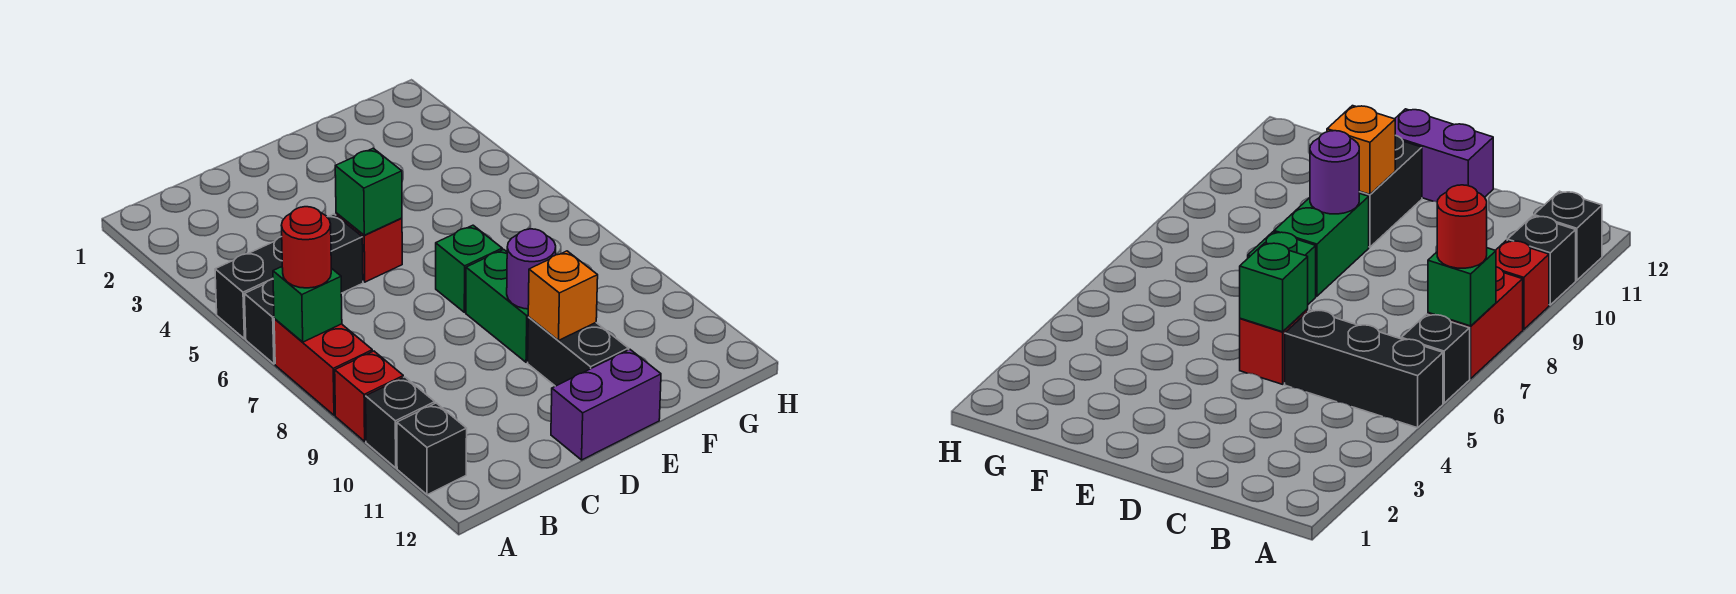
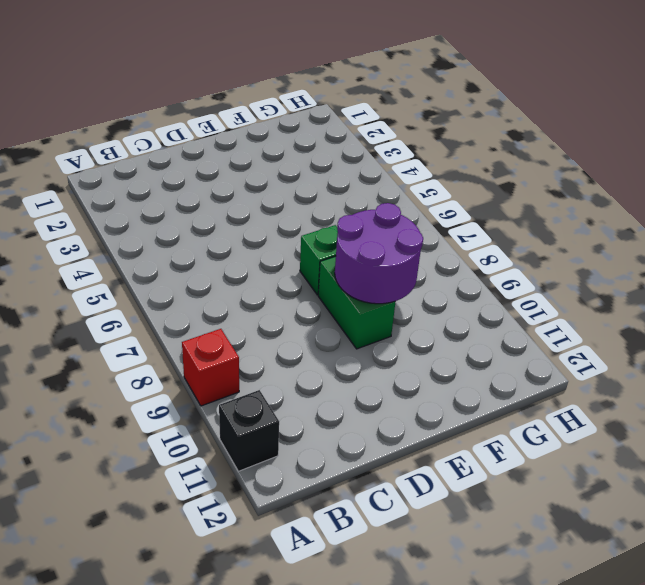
purple round brick E8:F9 level 2 -> purple round brick E9 level 2
none -> black brick A5:C5 level 1
none -> black brick A6 level 1
none -> red brick A7:A8 level 1

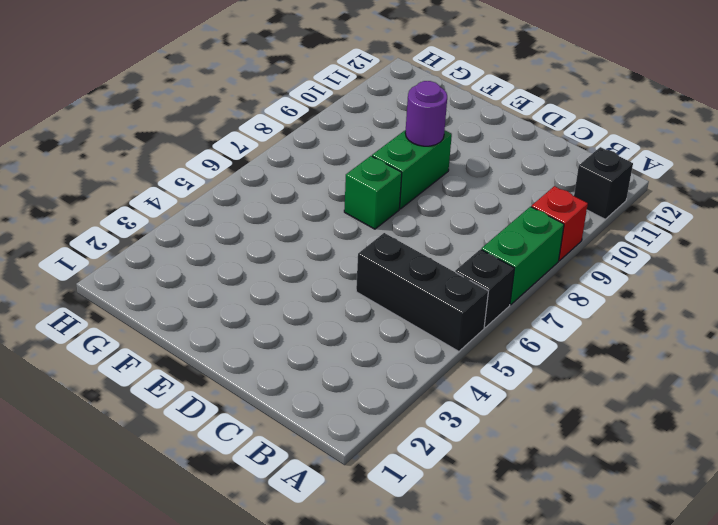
green brick A7:A8 level 1 -> red brick A7:A8 level 1
none -> black brick A10 level 1
none -> red brick D5 level 1
none -> purple brick D12:E12 level 1

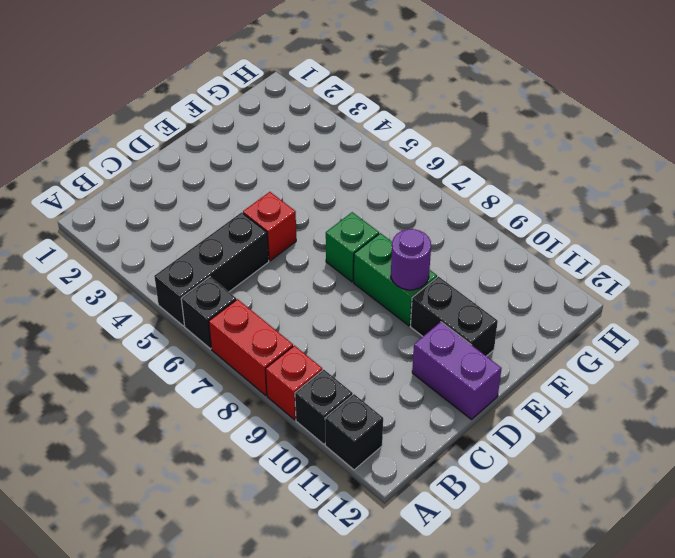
purple brick D11:D12 level 1 -> purple brick D12:E12 level 1
none -> green brick A7 level 2
none -> green brick D5 level 2
none -> orange brick E10 level 2

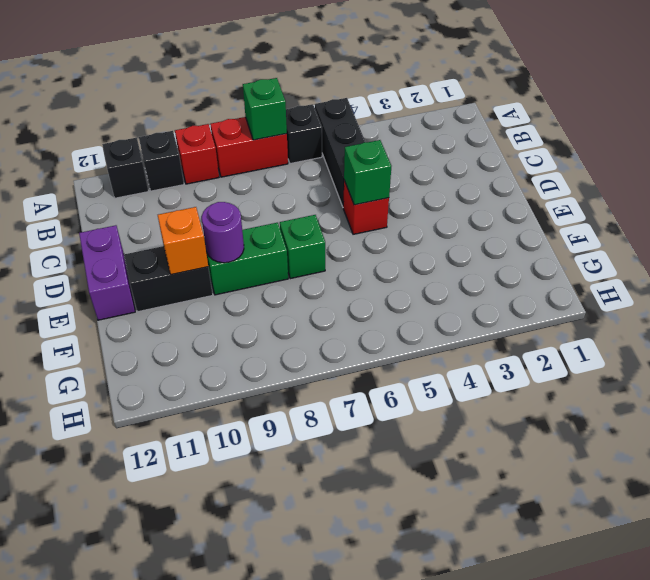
none -> red round brick A7 level 3

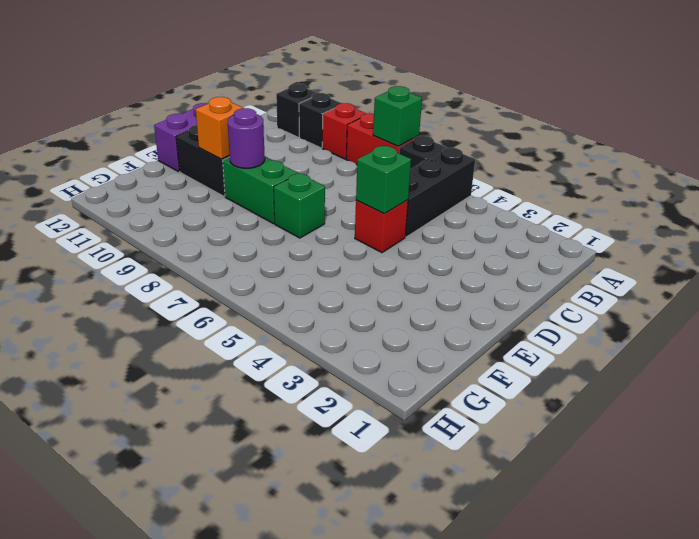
none -> red round brick A7 level 3

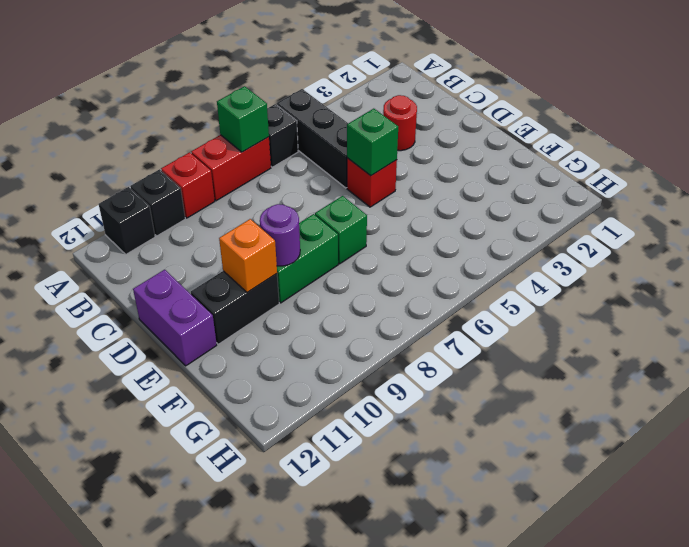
red round brick C3 level 1 -> red round brick A7 level 3

